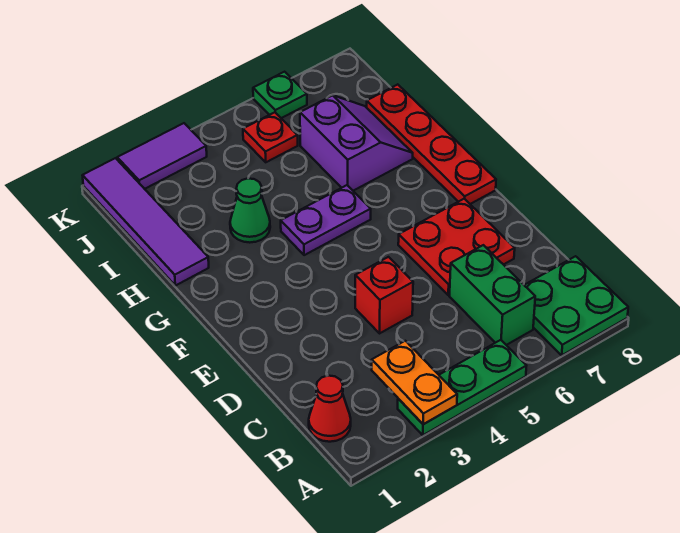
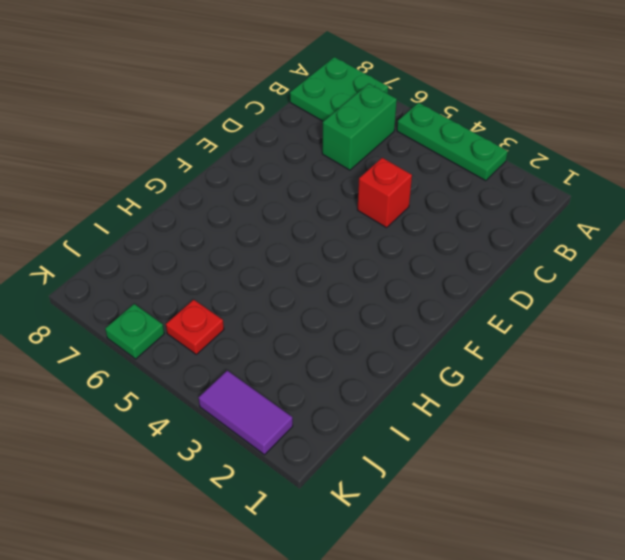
none -> red cone B1 level 1
none -> red plate D6:E7 level 1
none -> red plate F8:I8 level 1

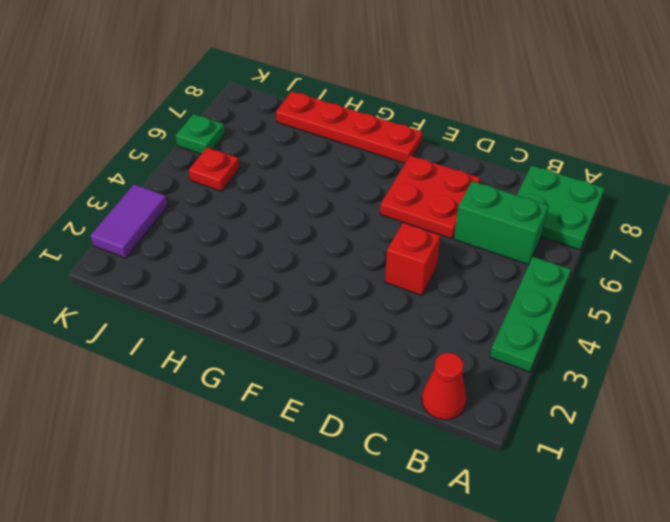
none -> purple plate G4:G5 level 1
none -> purple tile H1:K1 level 1
none -> green cone H3 level 1

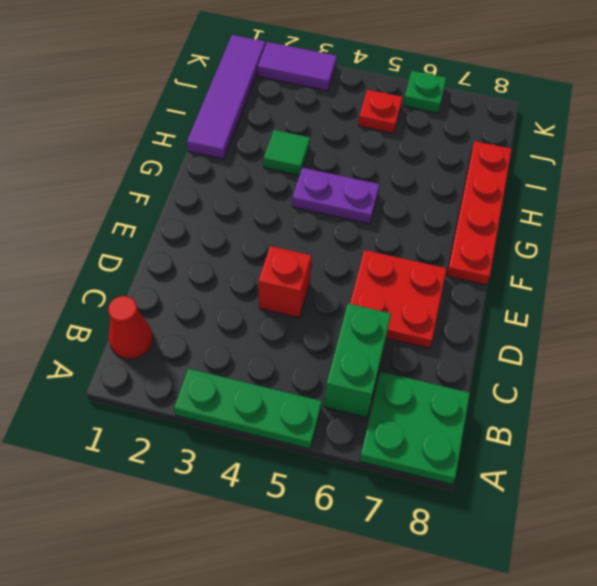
green tile H3 level 1 -> green cone H3 level 1
none -> purple slope H6:I7 level 1 top 6
none -> orange plate A3:B3 level 2

